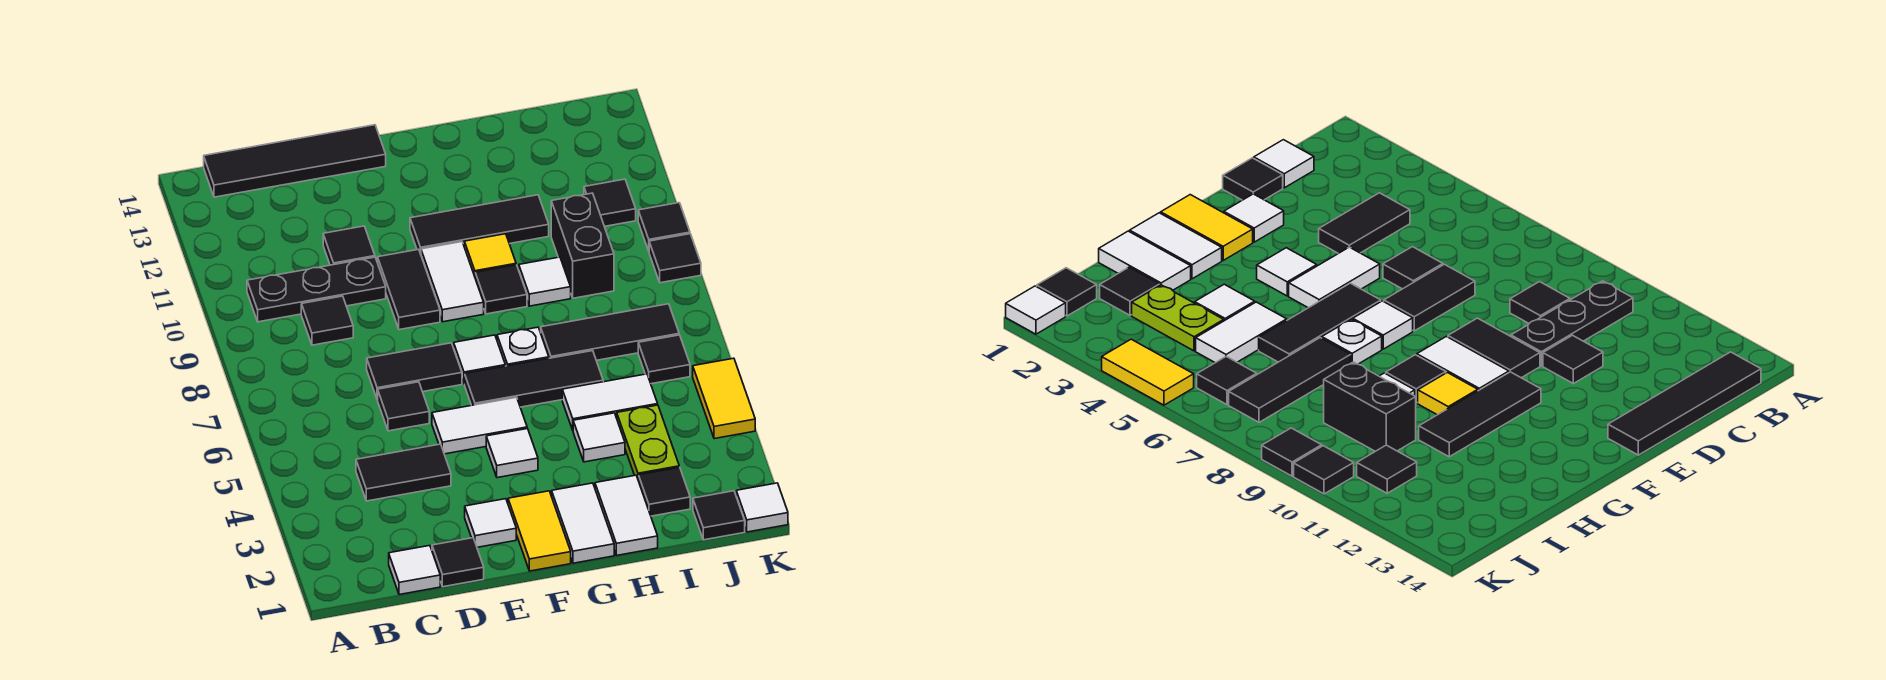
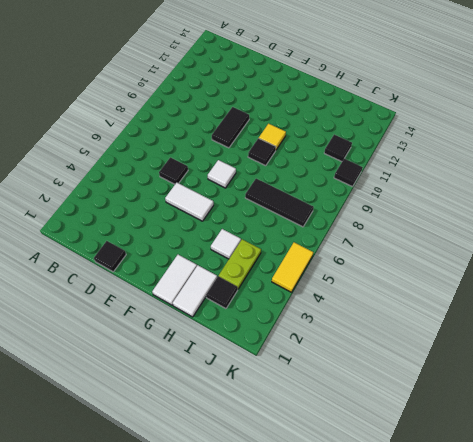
none -> black plate B10:D10 level 1
none -> black tile B14:E14 level 1
none -> white tile C1 level 1
none -> black tile C4:D4 level 1

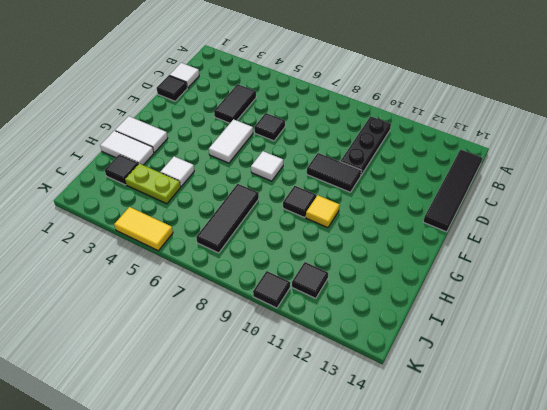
none -> black tile C9 level 1
none -> black tile D7:E7 level 1
none -> black tile D11 level 1
none -> white tile E2 level 1

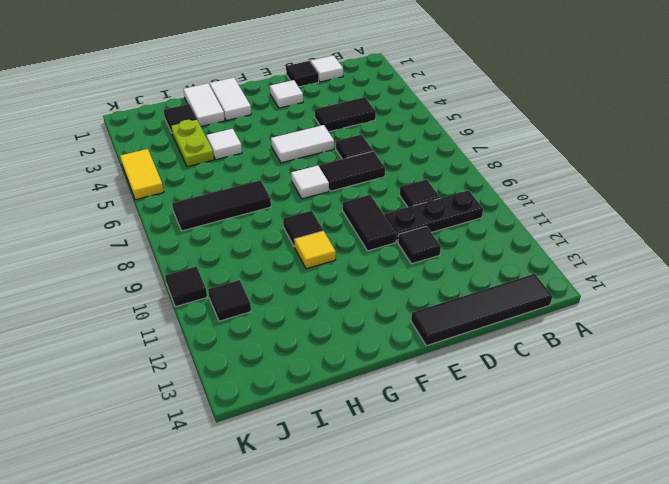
none -> yellow tile F1:F2 level 1
none -> white tile F4 level 1
none -> black tile F6:H6 level 1
none -> white tile F9:F10 level 1

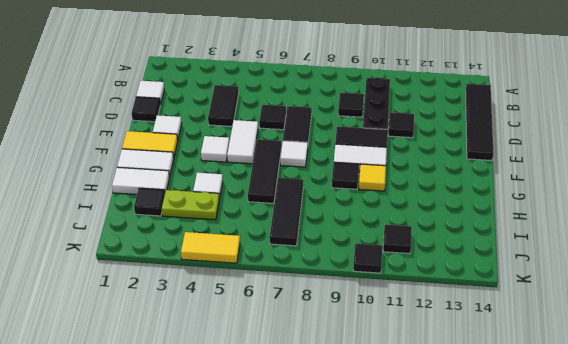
none -> black tile F11:H11 level 1
none -> white plate G7 level 1
none -> white tile H5:I5 level 1
none -> white tile H9 level 1

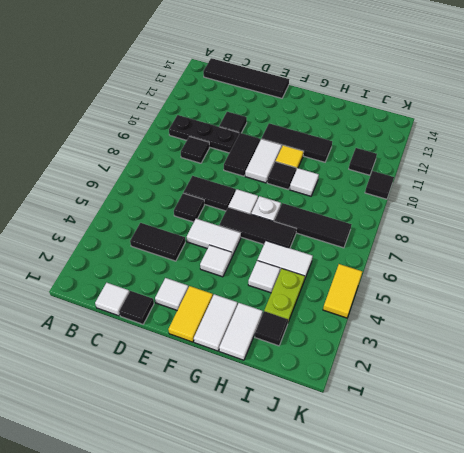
none -> black brick I9:I10 level 1
none -> black tile J1 level 1
none -> black tile J6 level 1
none -> white tile K1 level 1

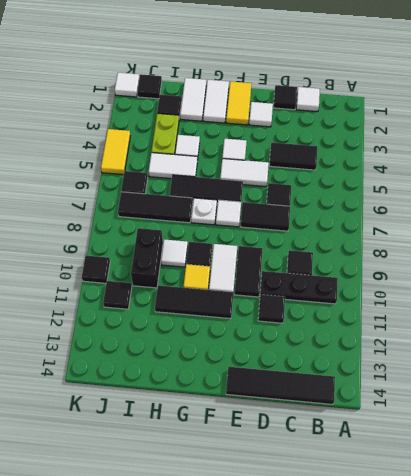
none -> black tile K9 level 1

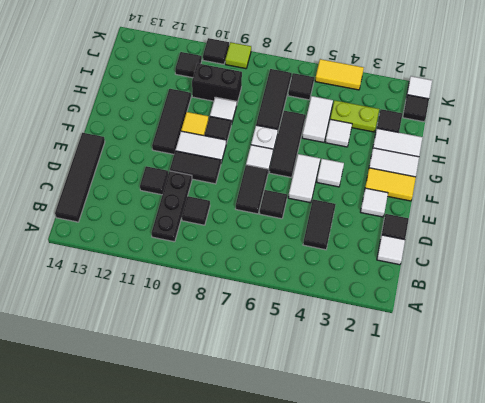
lime tile K9 level 1 -> black tile K9 level 1

